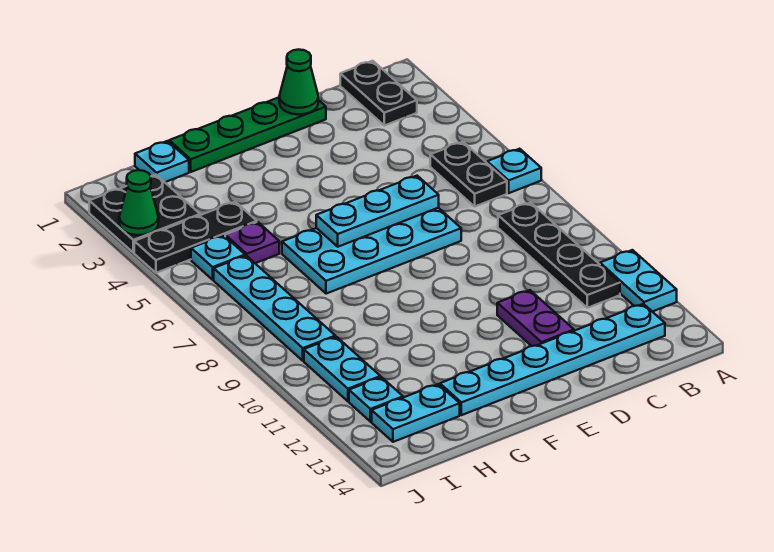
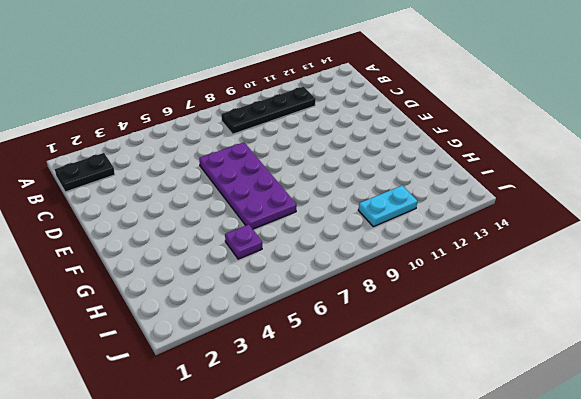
purple plate D6:G7 level 1 -> cyan plate D6:G7 level 1
none -> cyan plate A6 level 1
none -> cyan plate A11:A12 level 1
none -> black plate B5:B6 level 1

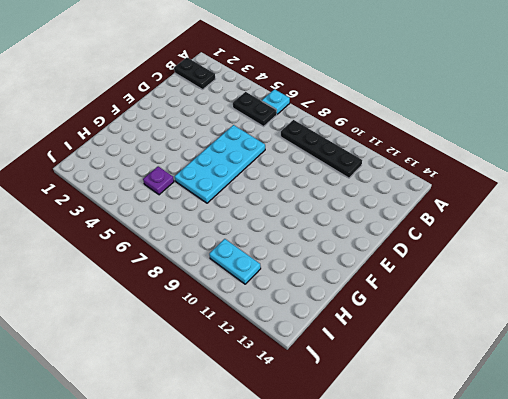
none -> cyan plate A11:A12 level 1
none -> cyan plate B13:G13 level 1
none -> green plate D1:G1 level 1

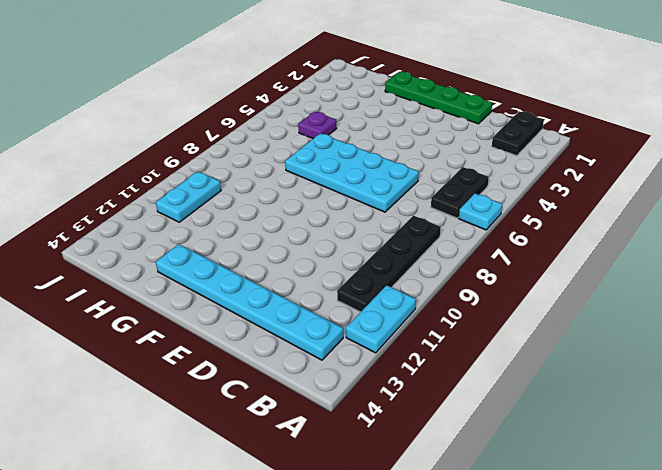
none -> purple plate D11:D12 level 1
none -> cyan plate H1 level 1
none -> black plate H4:J4 level 1

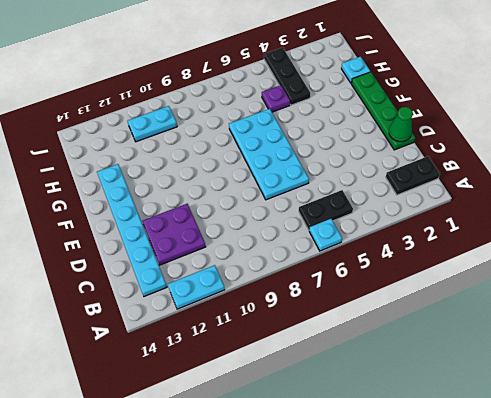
purple plate C11:D12 level 1 -> purple plate D11:D12 level 1
none -> black plate B8:B11 level 1
none -> cyan plate H13:I13 level 1
none -> black plate I2:J3 level 1

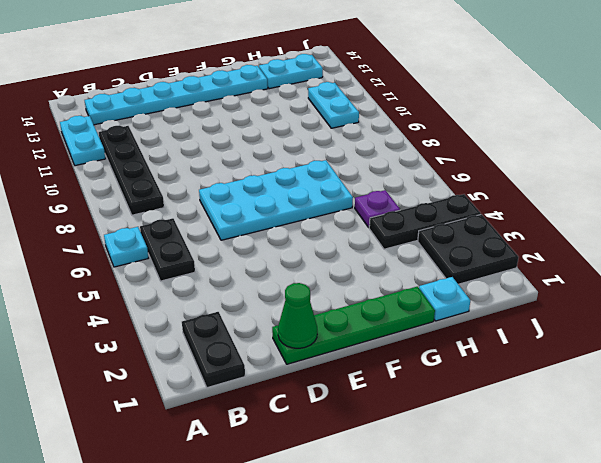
none -> purple plate D11:D12 level 1
none -> cyan plate I5 level 1
none -> cyan plate I6:I9 level 1

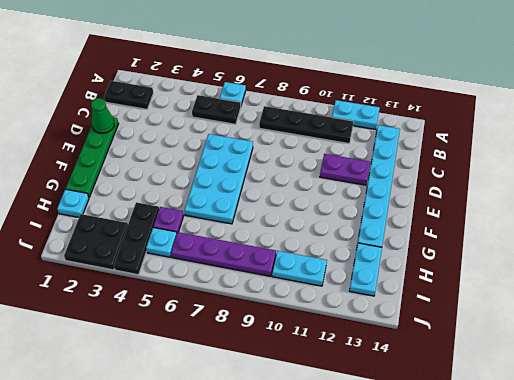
purple plate I6:I9 level 1 -> cyan plate I6:I9 level 1
none -> cyan plate I12 level 1
none -> cyan plate D6:F6 level 2
none -> green cone J3 level 2

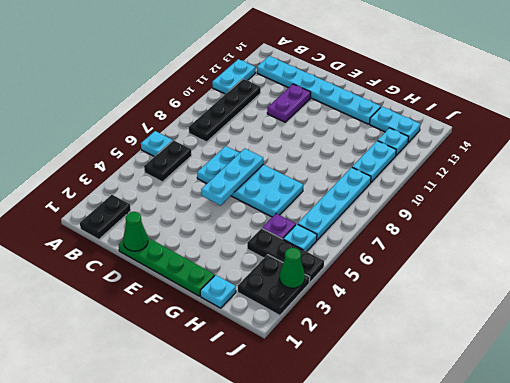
cyan plate E5:E7 level 2 -> cyan plate D6:F6 level 2

